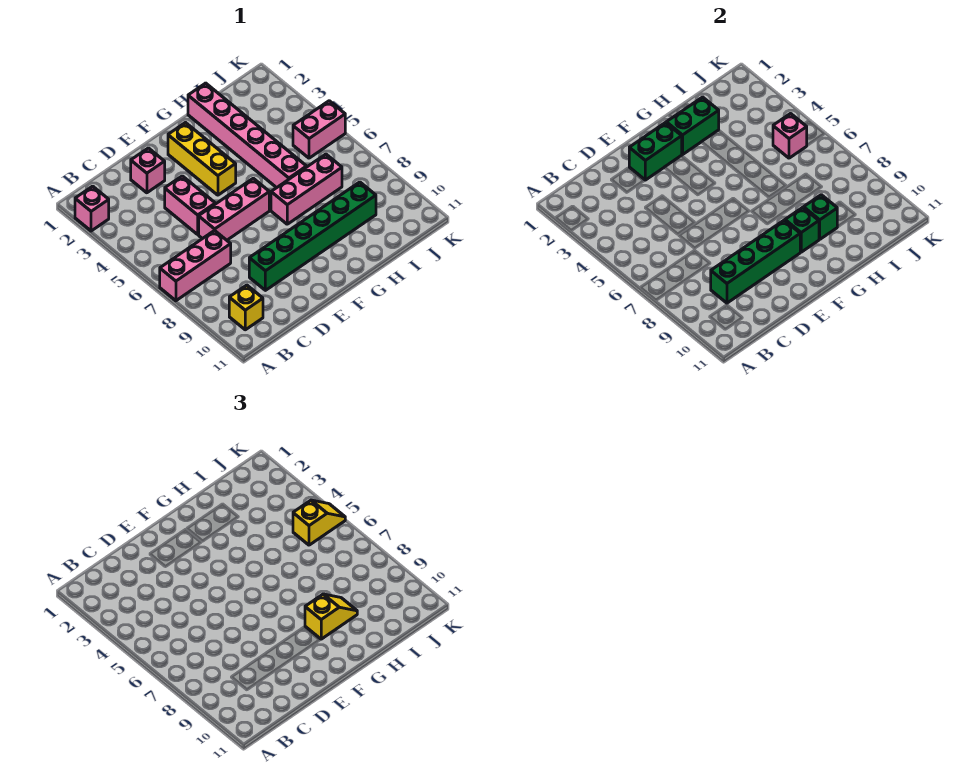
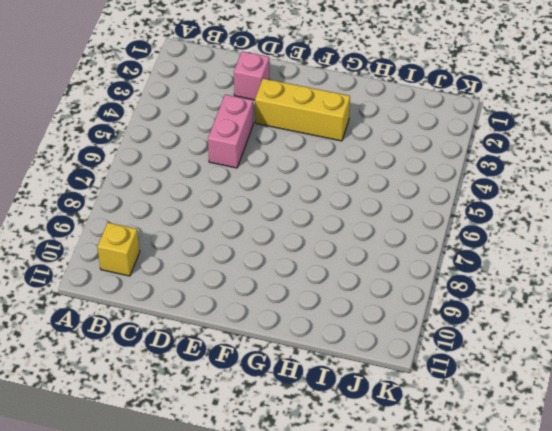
yellow brick E3:G3 level 1 -> yellow brick F2:F4 level 1
none -> pink brick A2 level 1
none -> pink brick A7:C7 level 1
none -> pink brick D6:F6 level 1

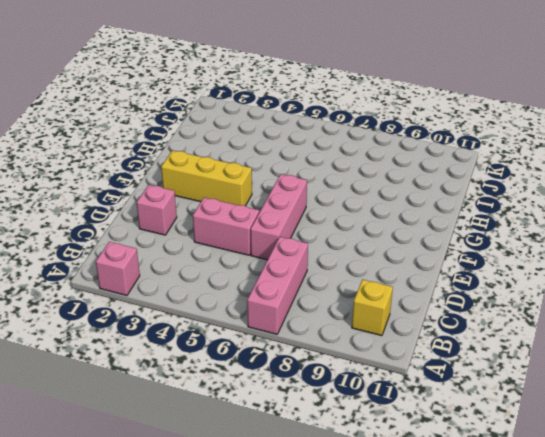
none -> green brick D9:I9 level 1
none -> pink brick G7:I7 level 1
none -> pink brick H1:H6 level 1

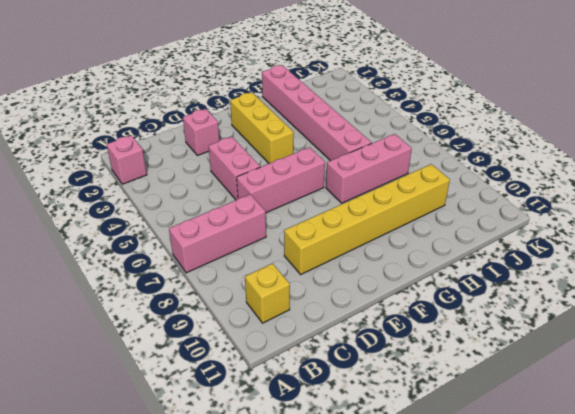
yellow brick D9:I9 level 1 -> green brick D9:I9 level 1
none -> pink brick J5:K5 level 1
none -> green brick C9:F9 level 2
none -> green brick E2:F2 level 2

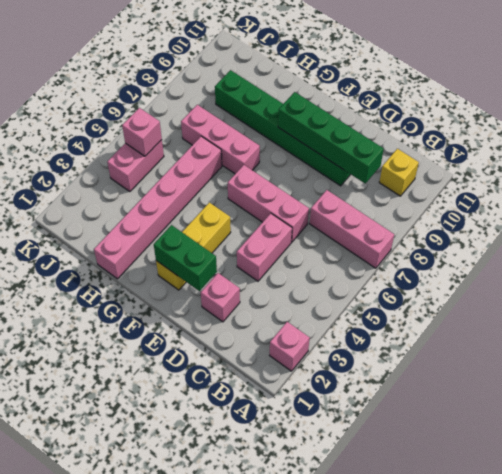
pink brick J4:J5 level 1 -> pink brick J5:K5 level 1
none -> green brick G2:H2 level 2
none -> green brick G9 level 2
none -> green brick H9 level 2

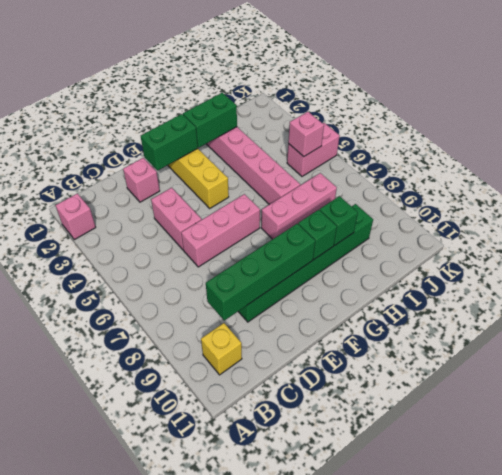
none -> pink brick A7:C7 level 1
none -> yellow slope G9:H9 level 3 top G
none -> yellow slope J5:K5 level 3 top J

